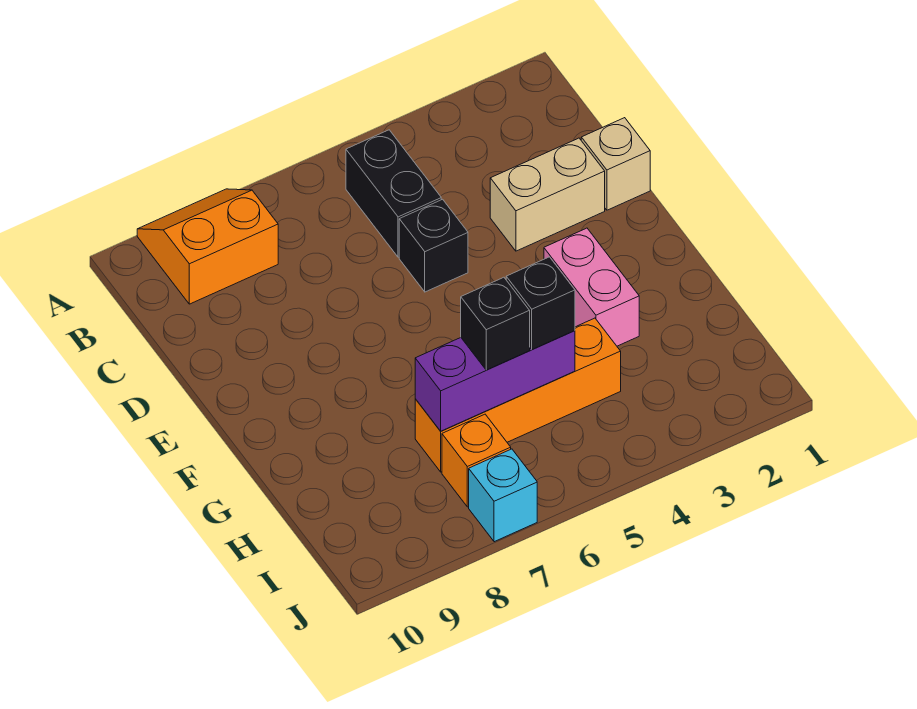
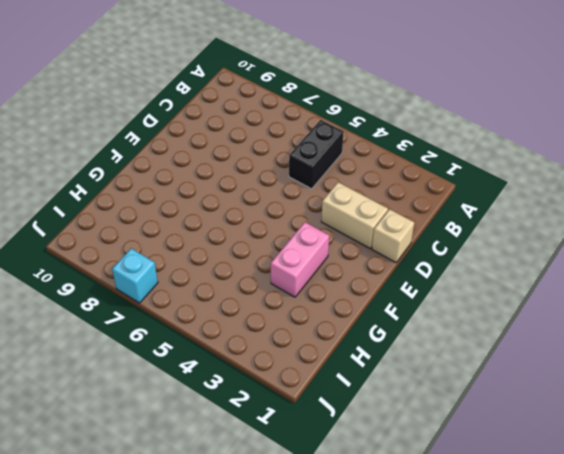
none -> orange slope A8:B9 level 1 top B
none -> black brick D5 level 1
none -> orange brick H4:H7 level 1

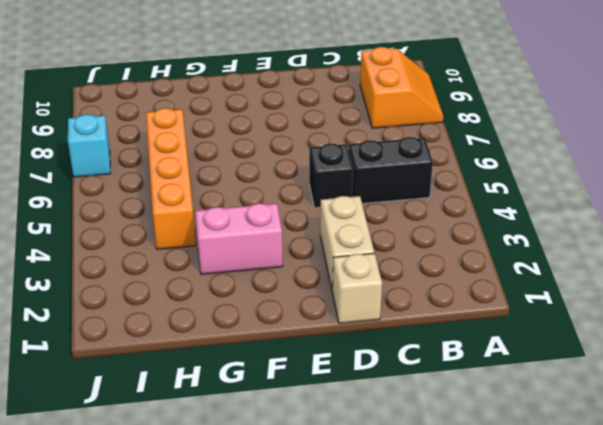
none -> orange brick I7 level 1
none -> purple brick H5:H7 level 2
none -> black brick H5 level 3

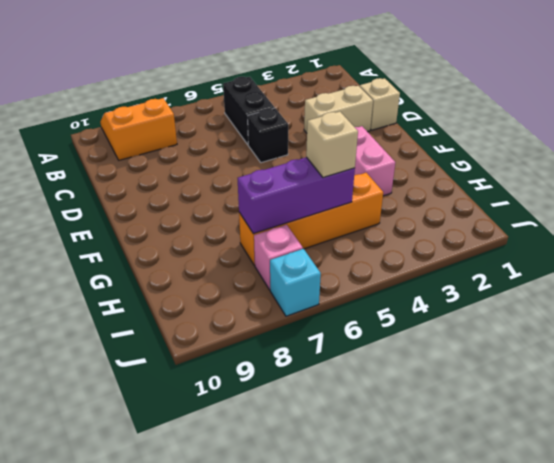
tan brick H5 level 3 -> black brick H5 level 3
pink brick I7 level 1 -> orange brick I7 level 1
none -> black brick H6 level 3

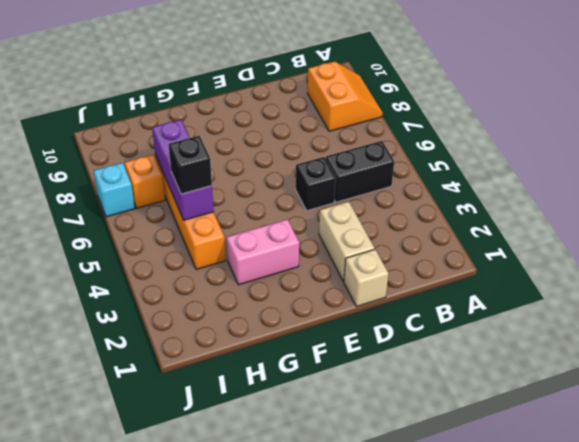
none -> black brick H6 level 3

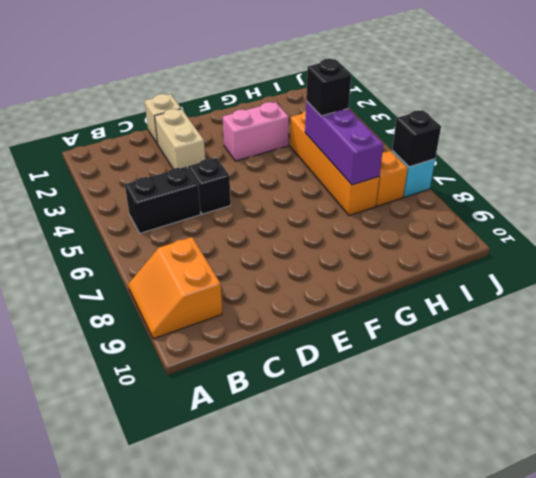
black brick J7 level 2 -> black brick H6 level 3

